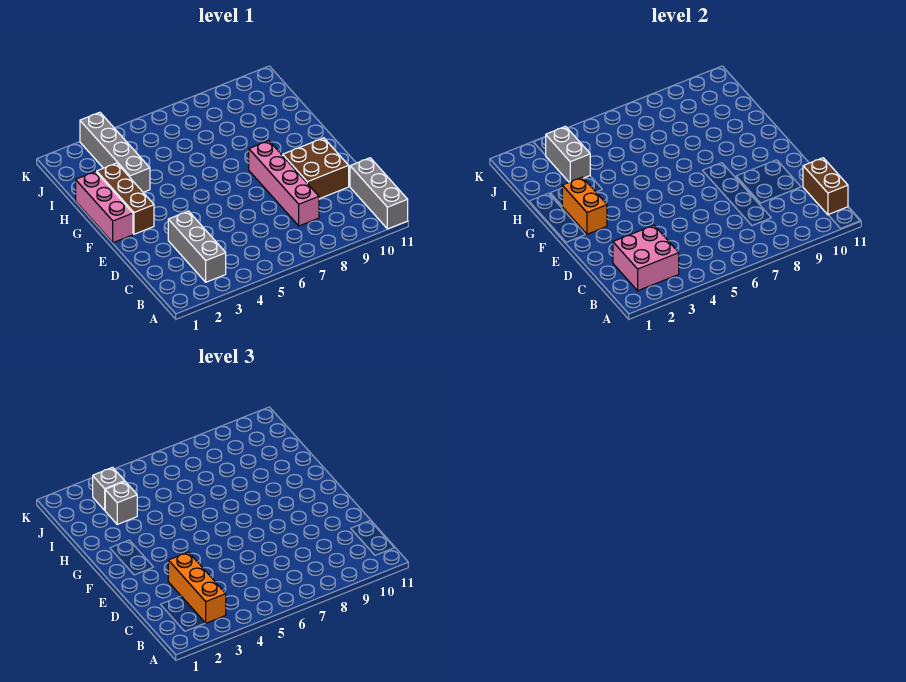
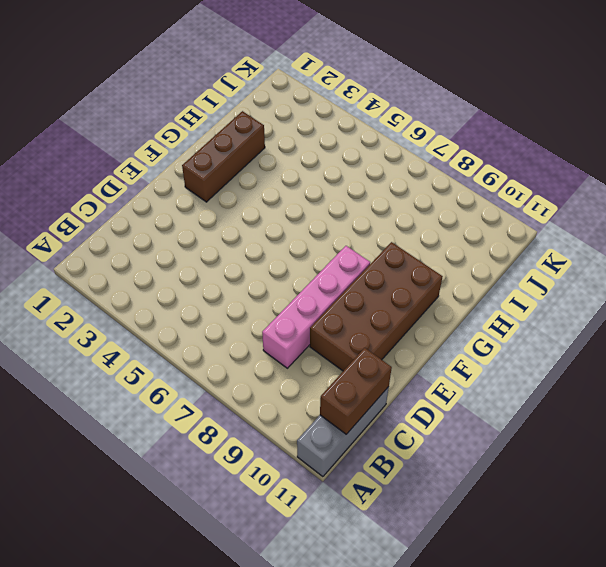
brown brick D9:G10 level 1 -> brown brick D9:E10 level 1
none -> grey brick B3:D3 level 1
none -> pink brick F1:H1 level 1
none -> grey brick H3:K3 level 1

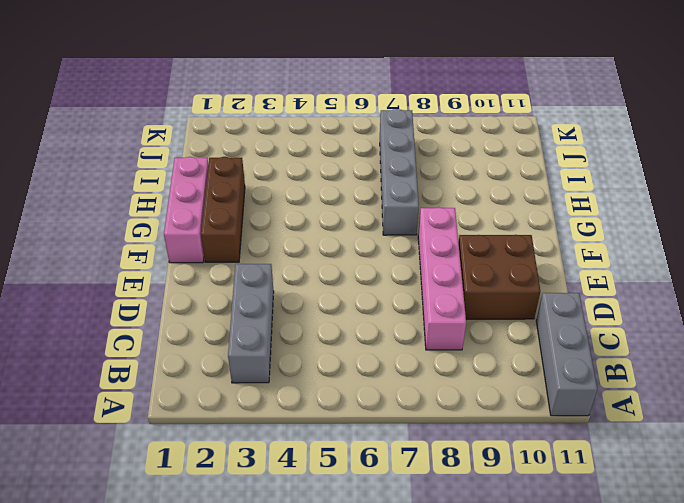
grey brick G7:J7 level 1 -> grey brick H3:K3 level 1
none -> pink brick B2:C3 level 2
none -> brown brick B11:C11 level 2
none -> orange brick F2:G2 level 2

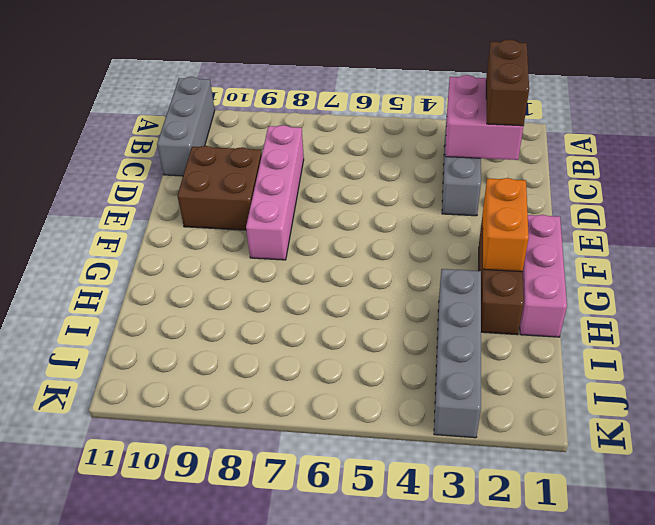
brown brick B2:C2 level 3 -> brown brick B11:C11 level 2
none -> grey brick I3:J3 level 2
none -> orange brick B3:D3 level 3
none -> grey brick I3 level 3

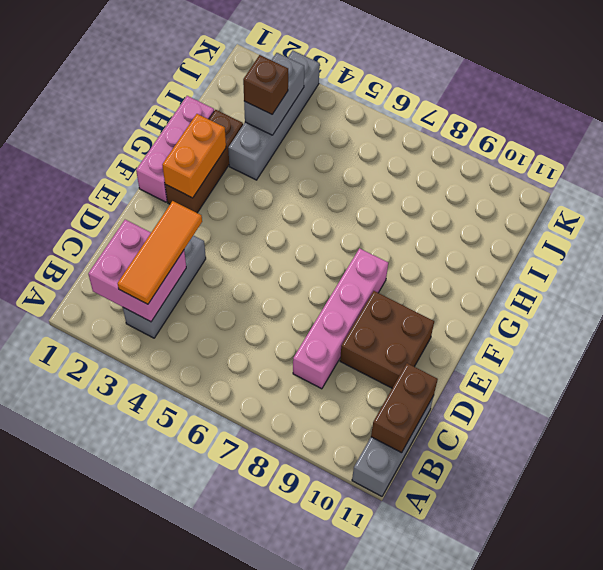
orange tile B3:D3 level 3 -> orange brick B3:D3 level 3
brown brick I3 level 3 -> grey brick I3 level 3
none -> grey brick J3 level 3

